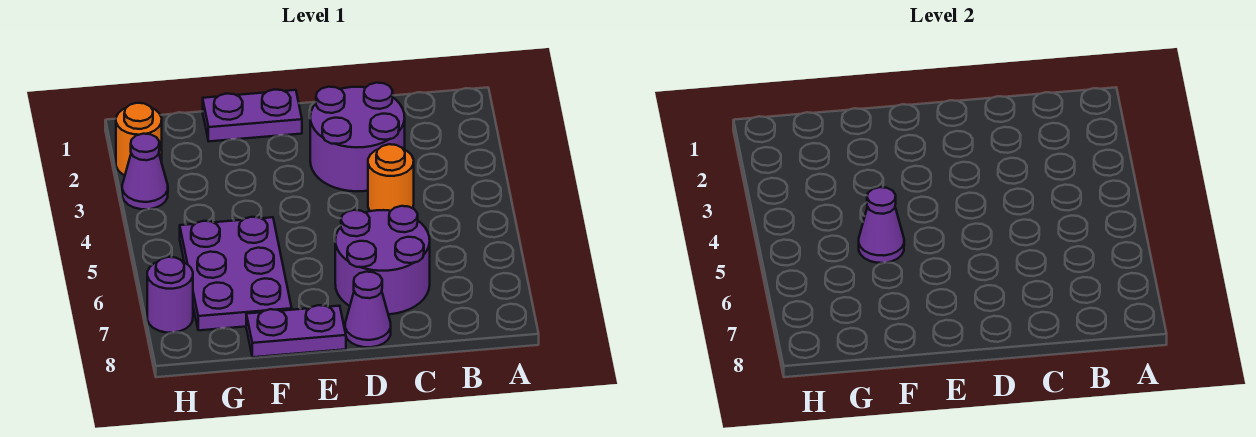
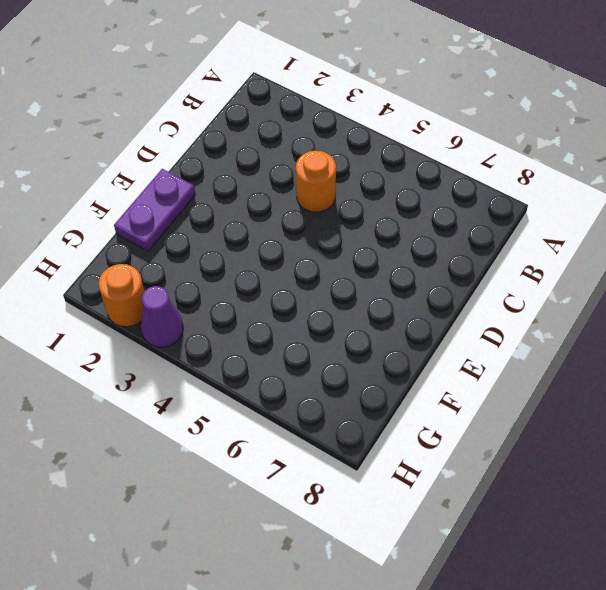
none -> purple round brick C2:D3 level 1
none -> purple round brick C6:D7 level 1

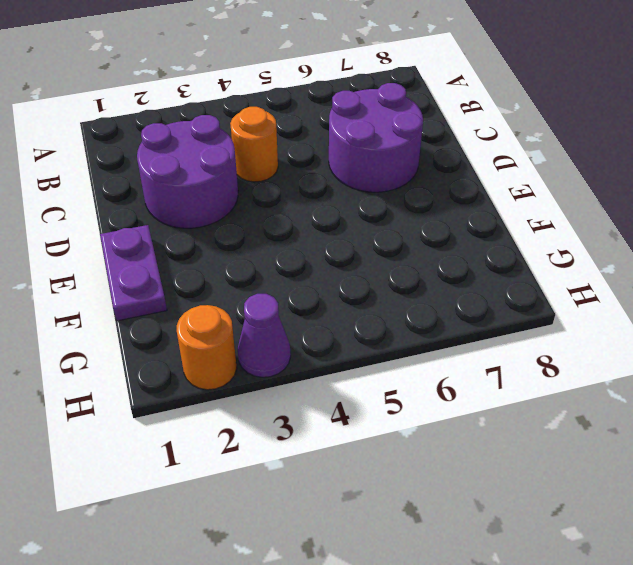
none -> purple cone D8 level 1
none -> purple plate E8:F8 level 1

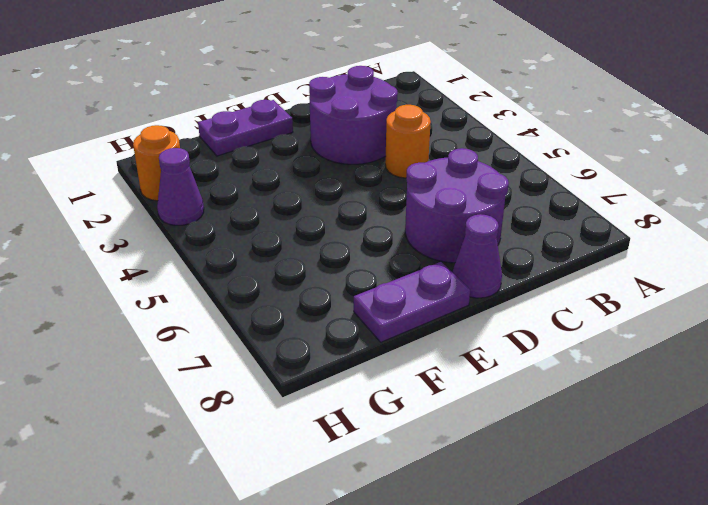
none -> purple plate F5:G7 level 1
none -> purple round brick H7 level 1

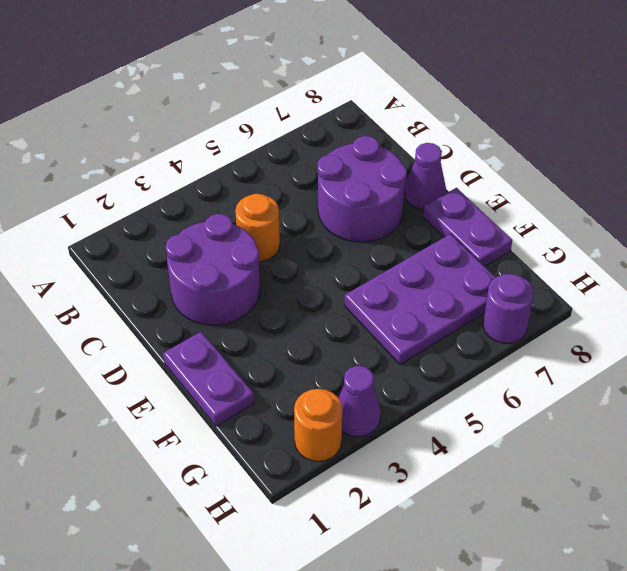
none -> purple cone F5 level 2

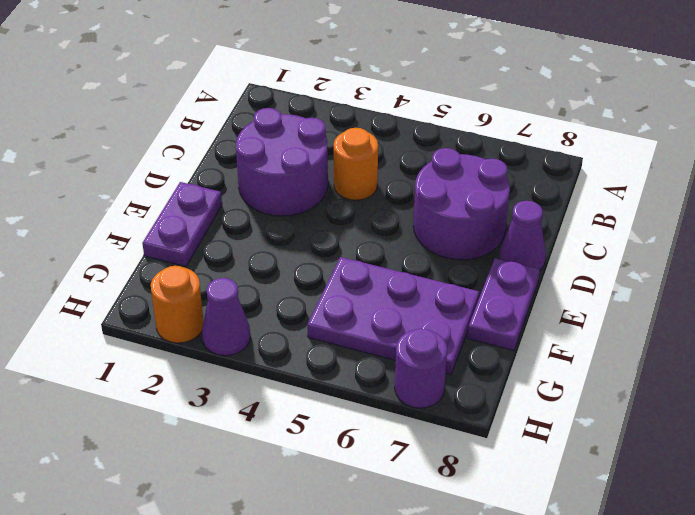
none -> purple cone F5 level 2

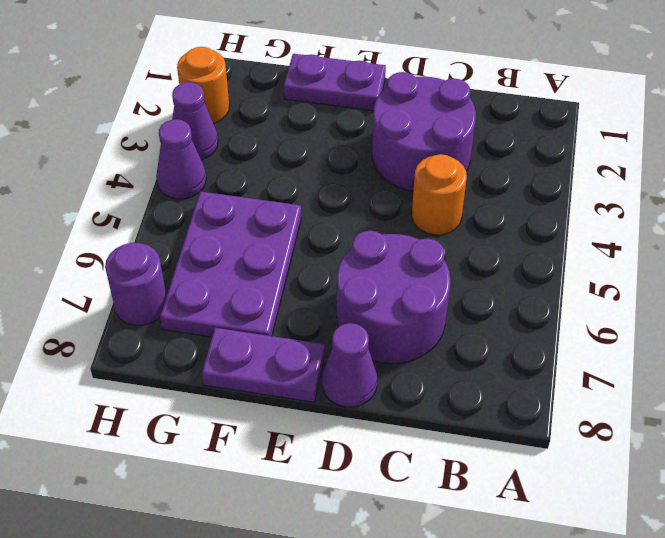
purple cone H4 level 1 -> purple cone F5 level 2

